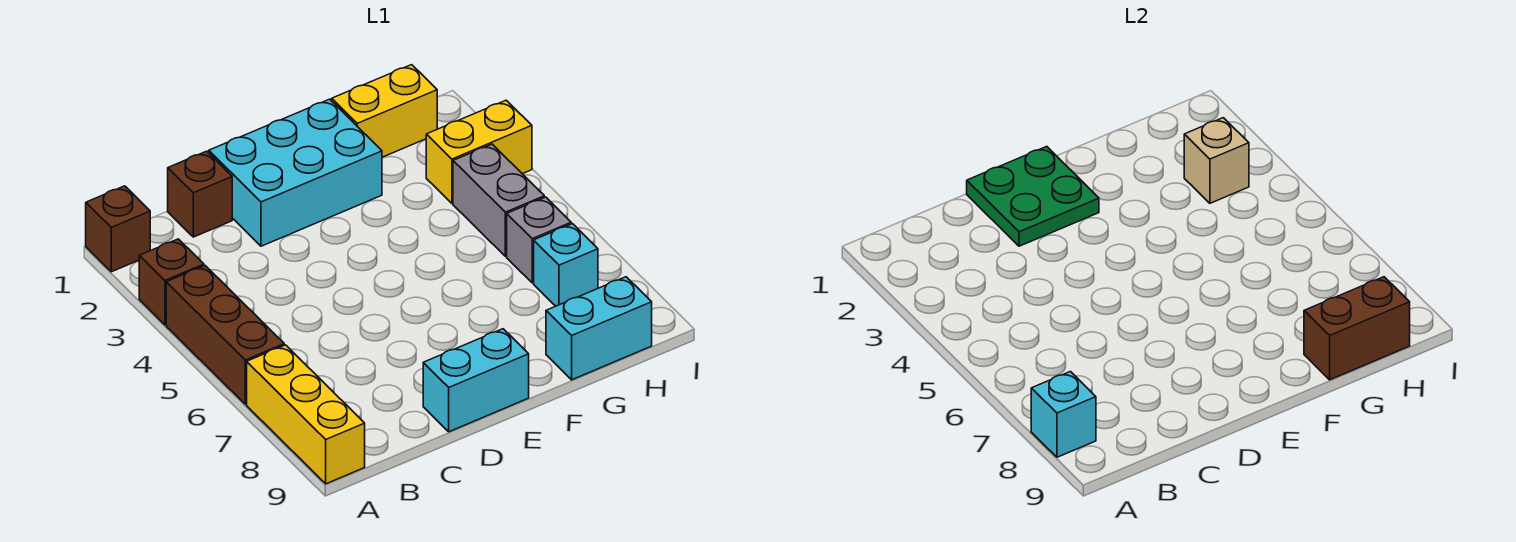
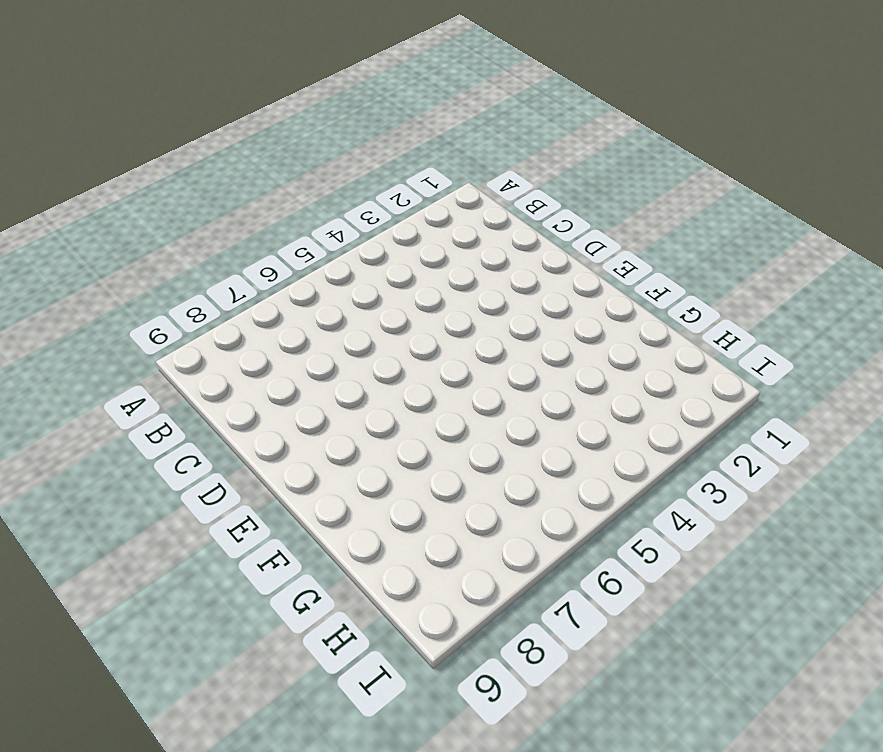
none -> brown brick A1 level 1
none -> brown brick A3 level 1
none -> brown brick A4:A6 level 1

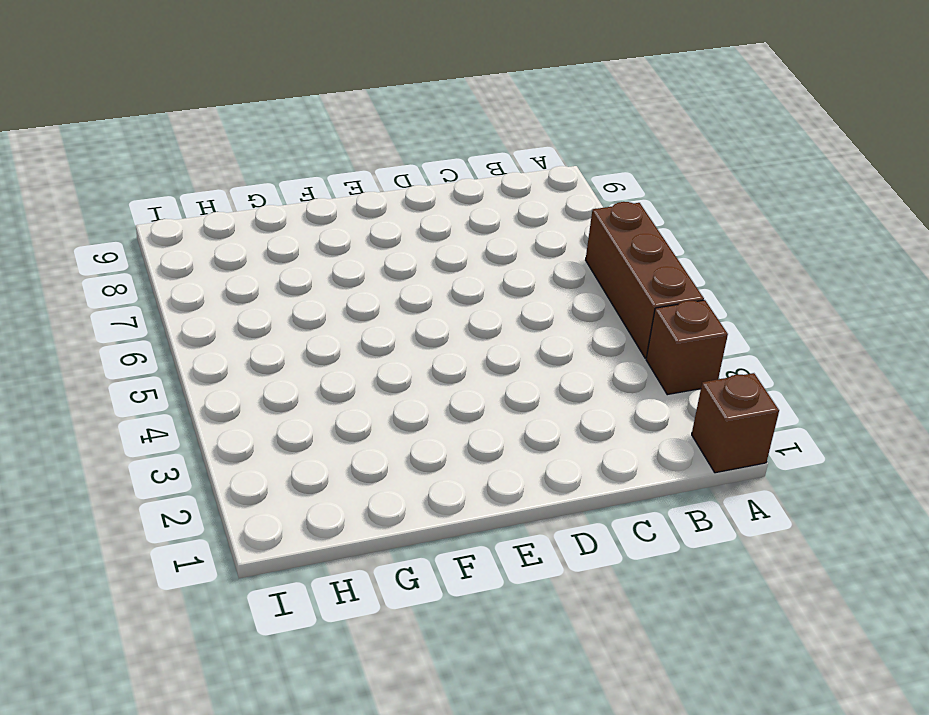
none -> yellow brick A7:A9 level 1
none -> brown brick C1 level 1
none -> cyan brick D1:F2 level 1

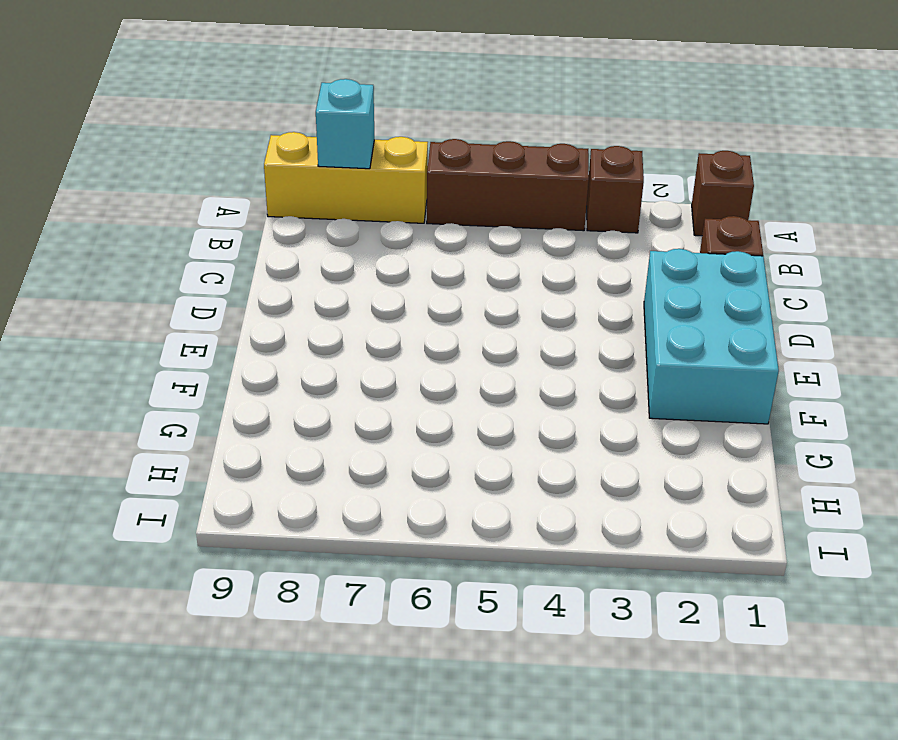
none -> cyan brick D9:E9 level 1
none -> yellow brick G1:H1 level 1
none -> cyan brick G9:H9 level 1

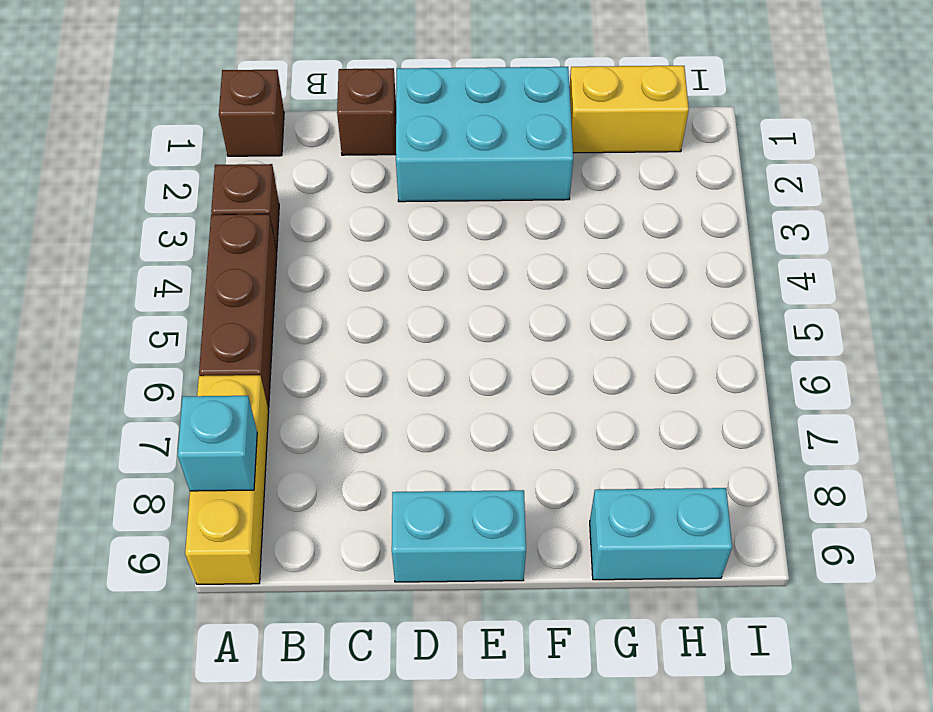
none -> yellow brick H3:I3 level 1
none -> grey brick H4:H5 level 1
none -> grey brick H6 level 1

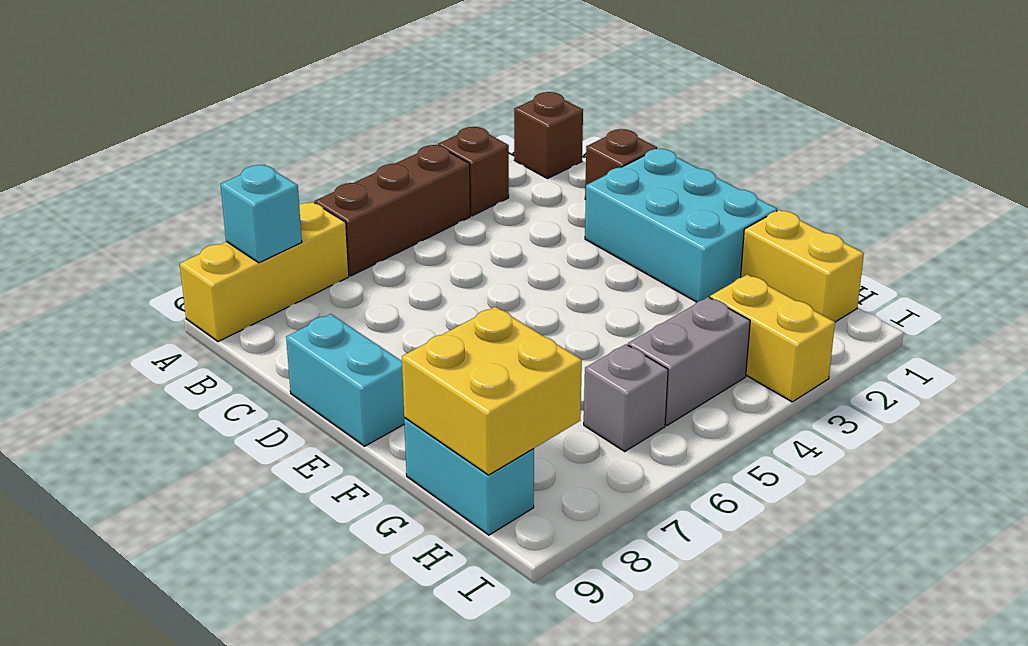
yellow brick G8:H9 level 2 -> brown brick G9:H9 level 2
none -> cyan brick H7 level 1
none -> green plate D1:E2 level 2
none -> tan brick H3 level 2

